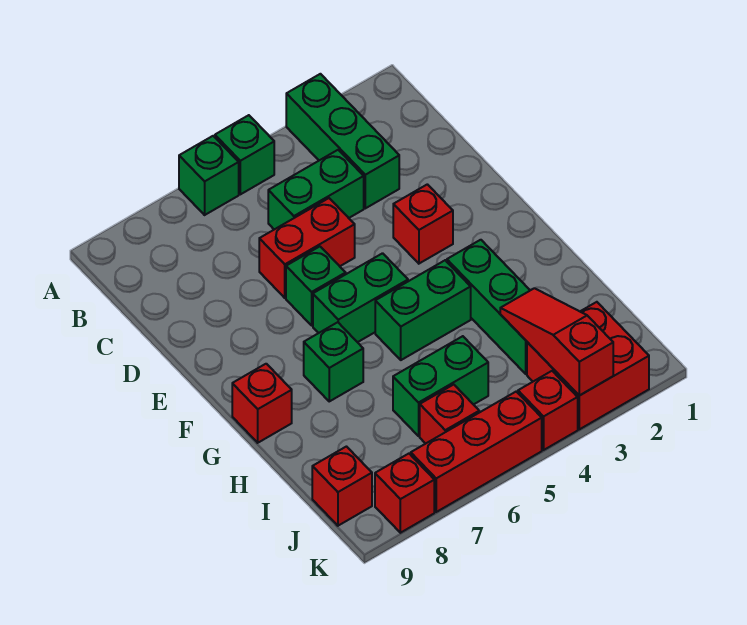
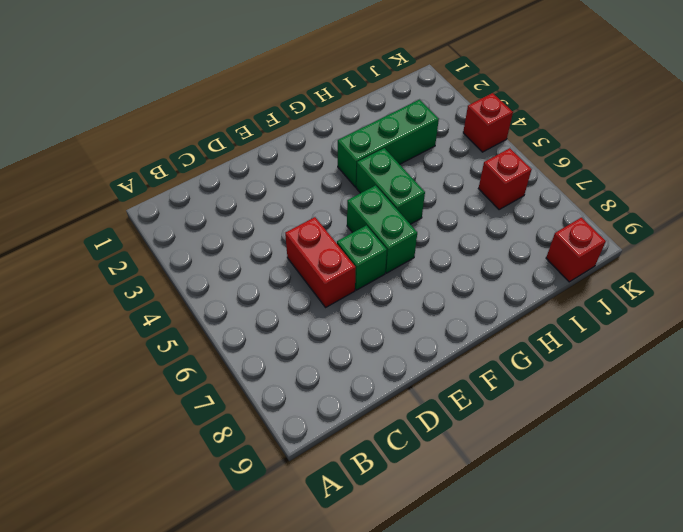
none -> green brick A3:C3 level 1
none -> green brick A5 level 1
none -> green brick A6 level 1

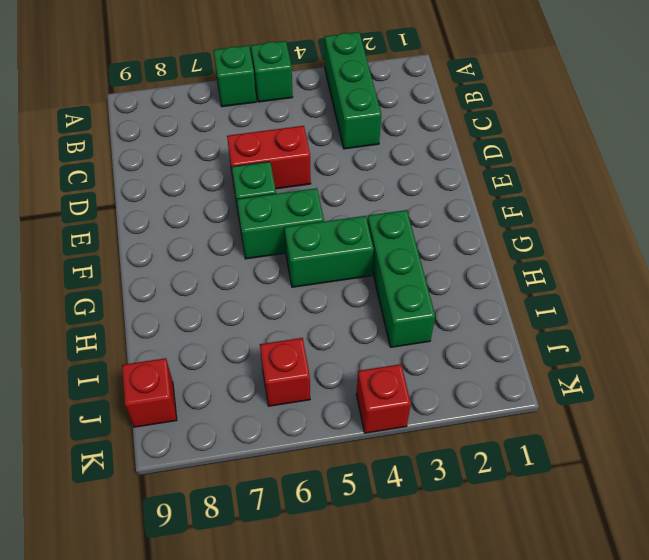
none -> green brick C4:C5 level 1
none -> red brick E3 level 1
none -> green brick G7 level 1

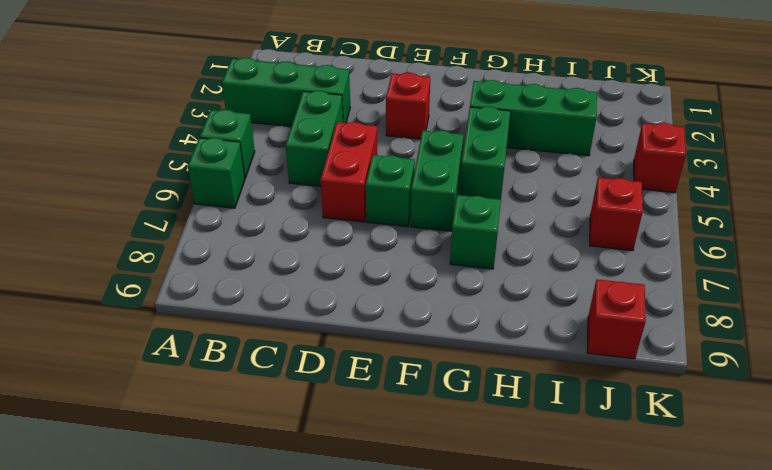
none -> red brick G9 level 1
none -> green brick I5:I6 level 1
none -> red brick J2:K3 level 1

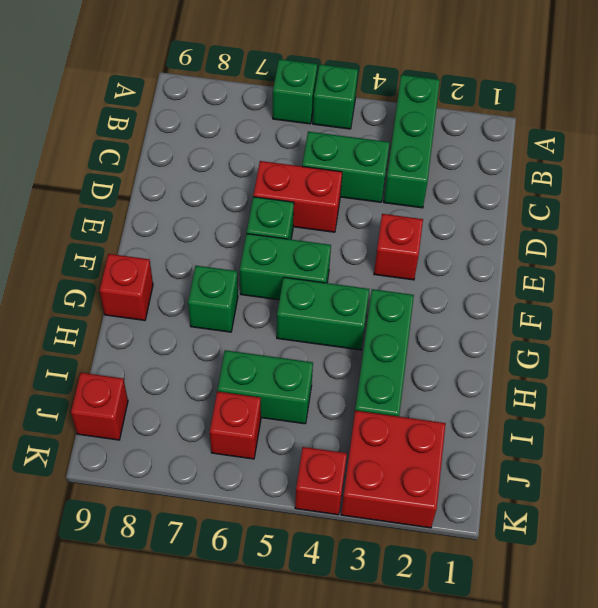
none -> red brick K5:K7 level 1
none -> red brick K8 level 1
none -> red slope I3:K3 level 2 top K

